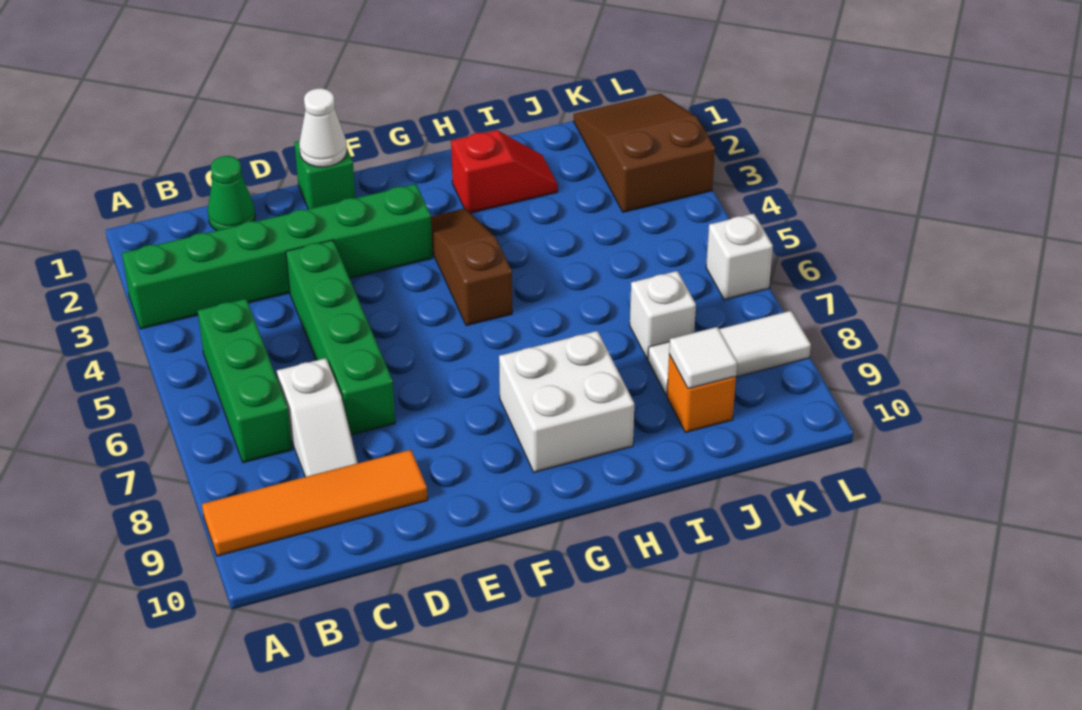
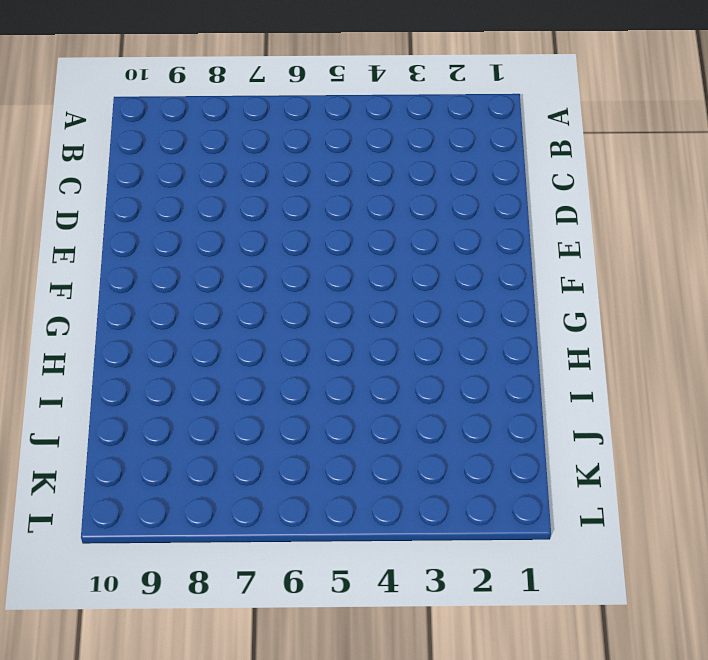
none -> green brick A3:F3 level 1
none -> orange tile A9:D9 level 1
none -> green brick B5:B7 level 1

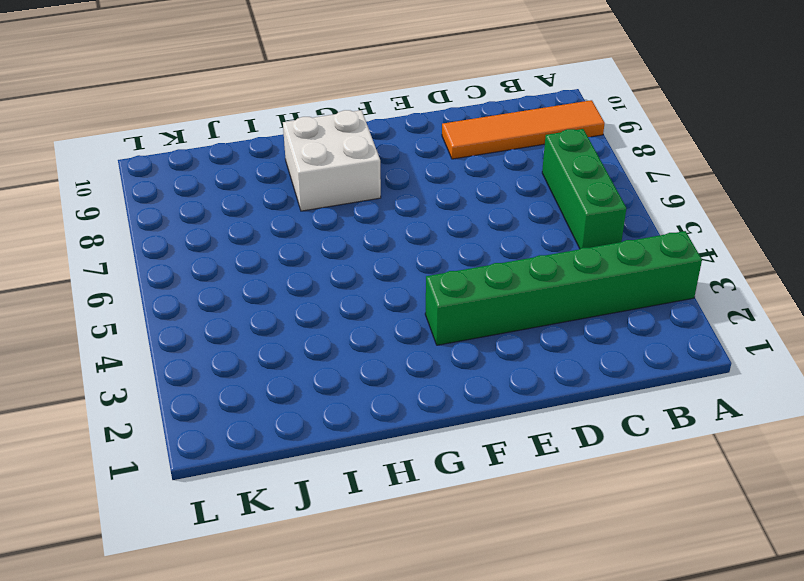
none -> green cone C1 level 1
none -> white slope C7:C8 level 1 top 7
none -> green brick D4:D7 level 1

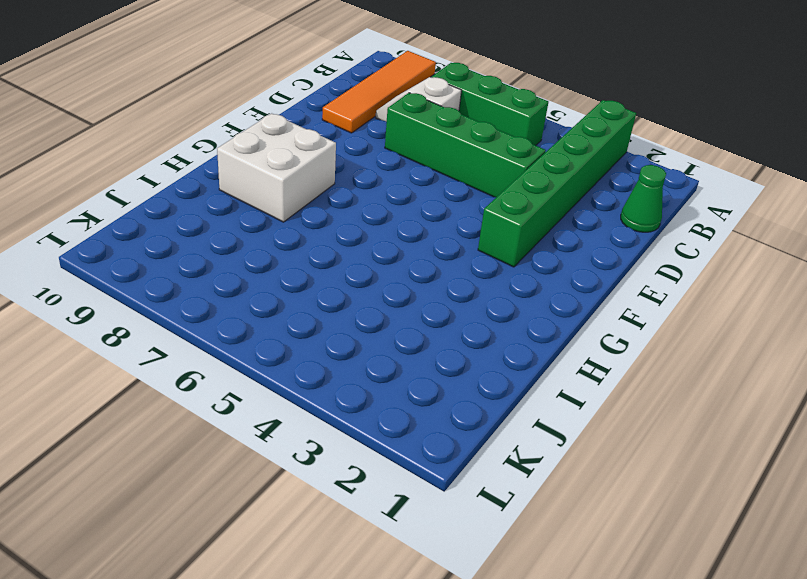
none -> green brick E1 level 1
none -> brown slope G3:G5 level 1 top 5
none -> red slope H2:I2 level 1 top H

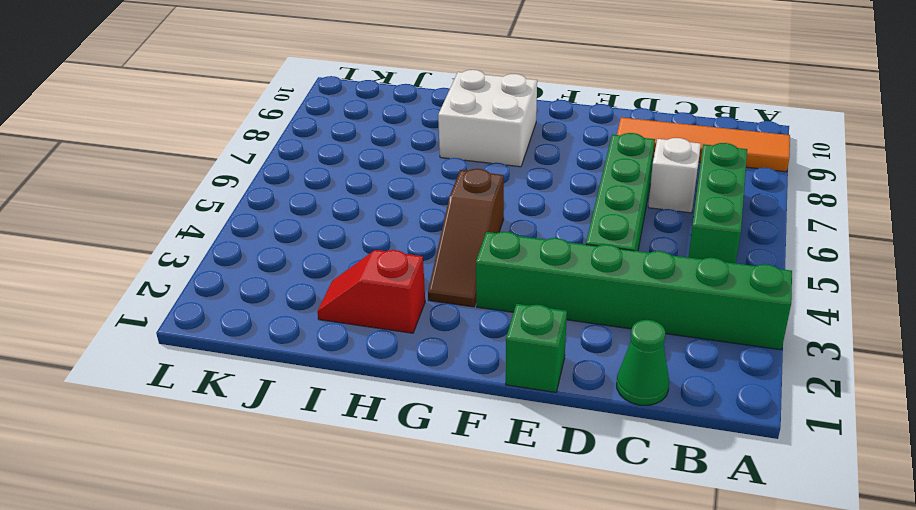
none -> white brick J7 level 1
none -> white tile J8:L8 level 1
none -> orange brick J9 level 1

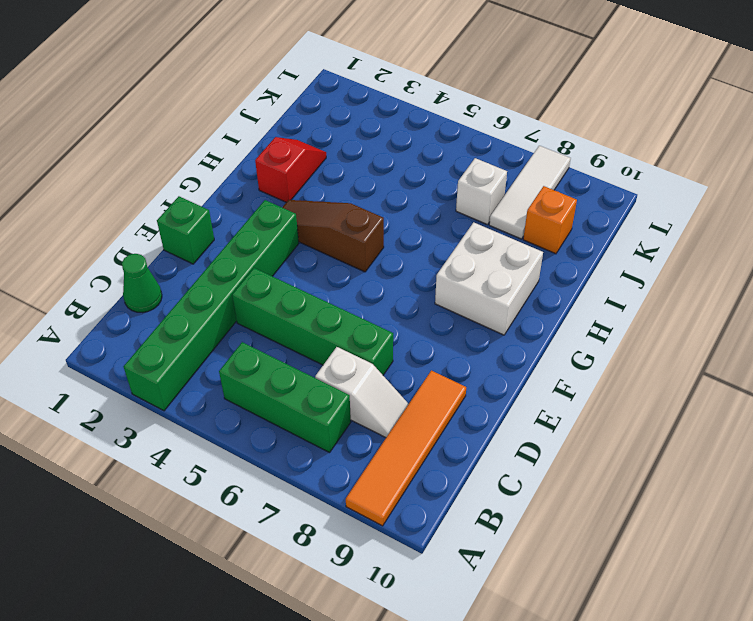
none -> brown slope K1:L3 level 1 top 3
none -> white brick L6 level 1
none -> white cone E1 level 2

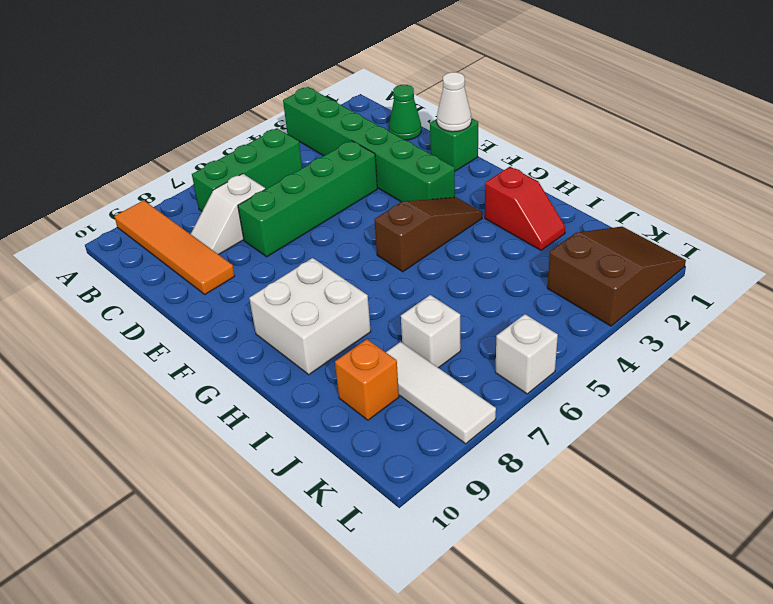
none -> white tile J9 level 2

